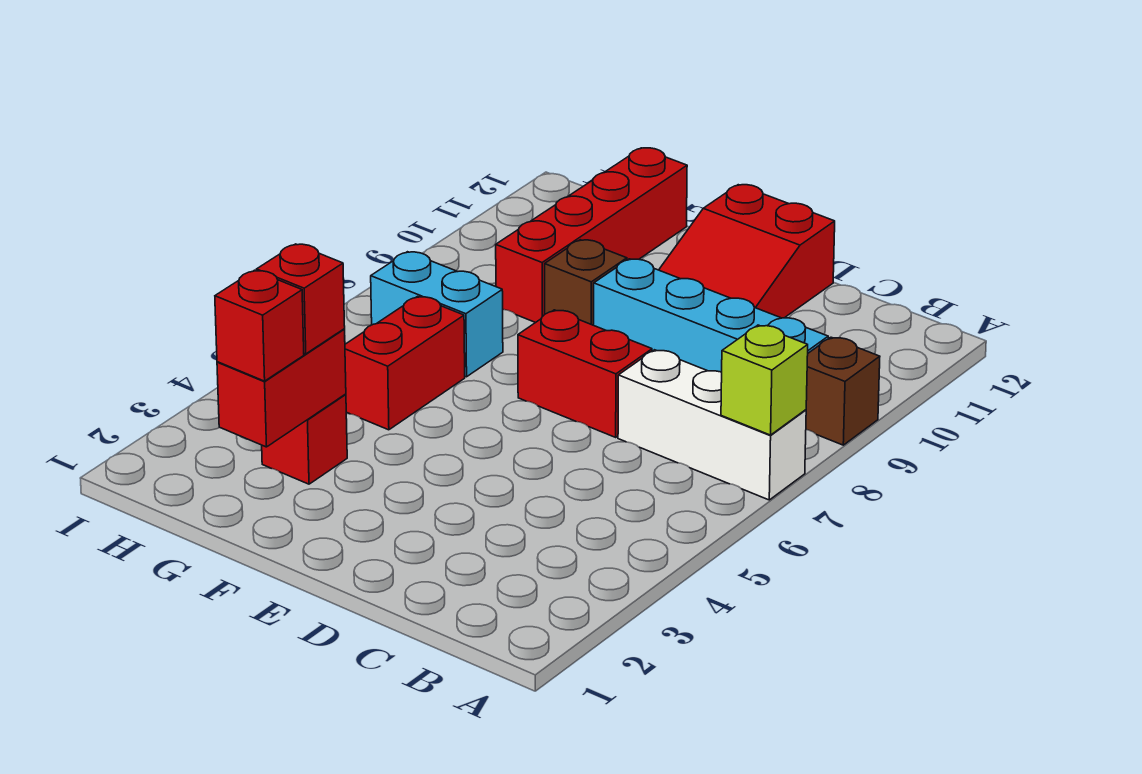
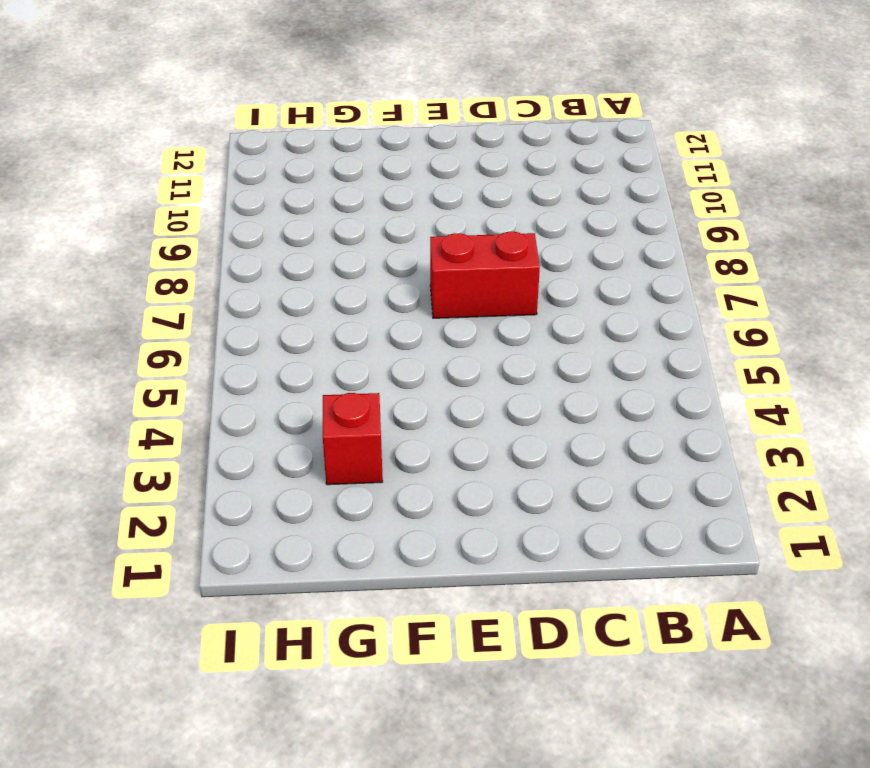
none -> white brick A7:C7 level 1
none -> brown brick A9 level 1
none -> cyan brick B9:E9 level 1

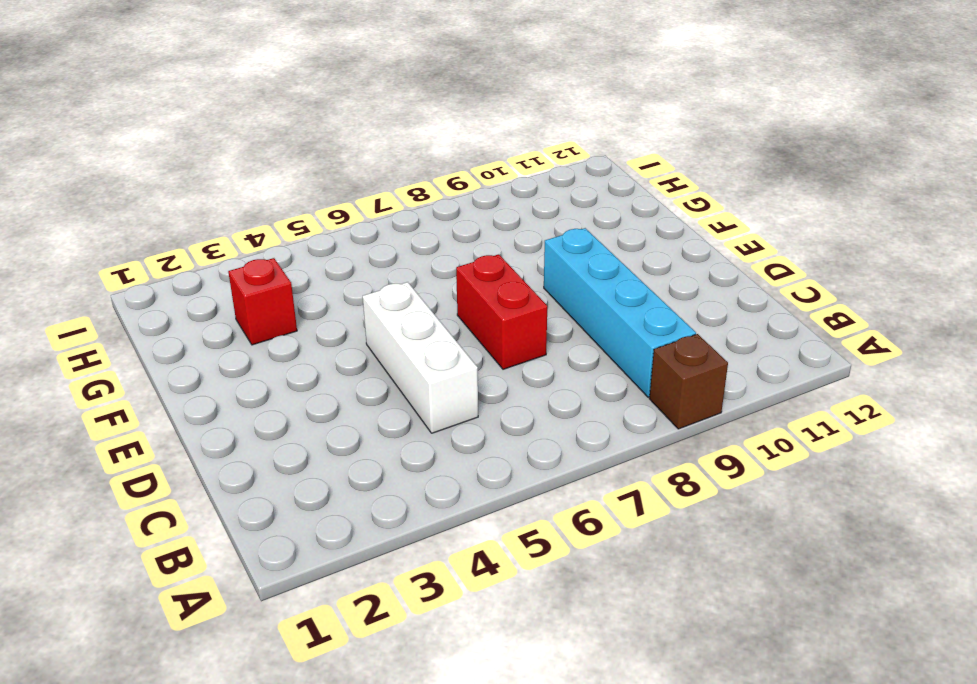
white brick C5:E5 level 1 -> white brick A7:C7 level 1
none -> red slope D10:E12 level 1 top 12
none -> brown brick F9 level 1
none -> red brick G5:G6 level 1

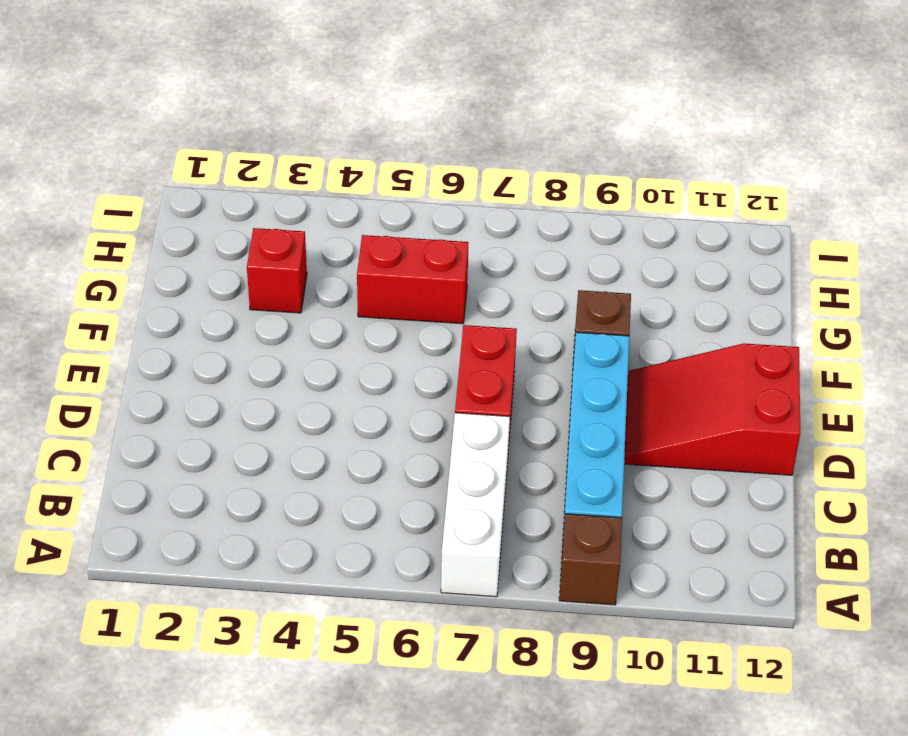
none -> cyan brick G7:H7 level 1
none -> red brick G9:G12 level 1
none -> lime brick A7 level 2

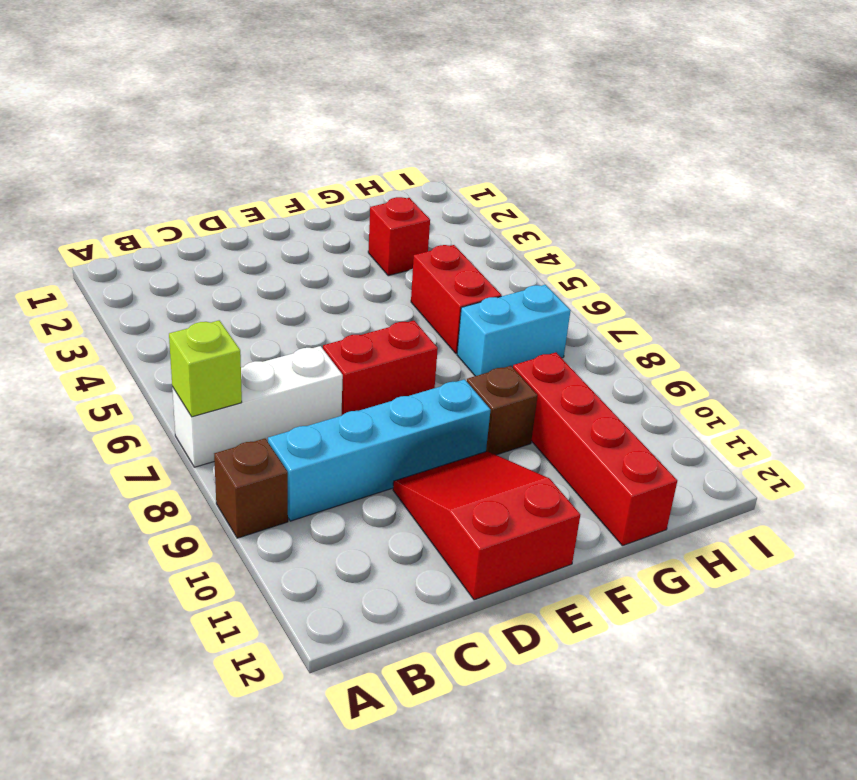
none -> red brick G2:G3 level 2
none -> red brick G2 level 3
none -> red brick G3 level 3

